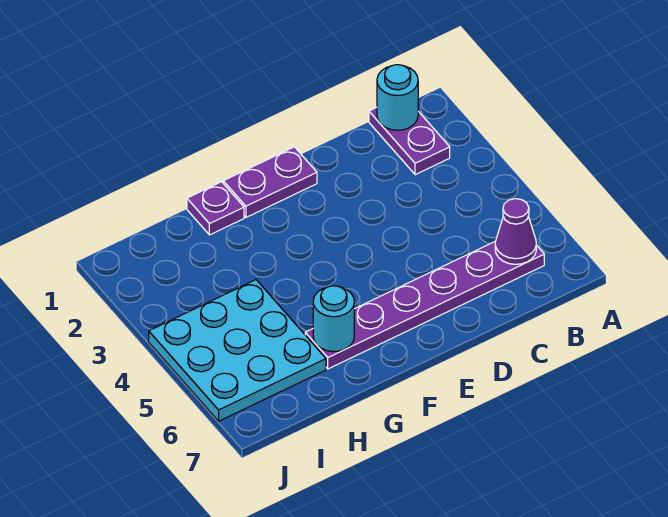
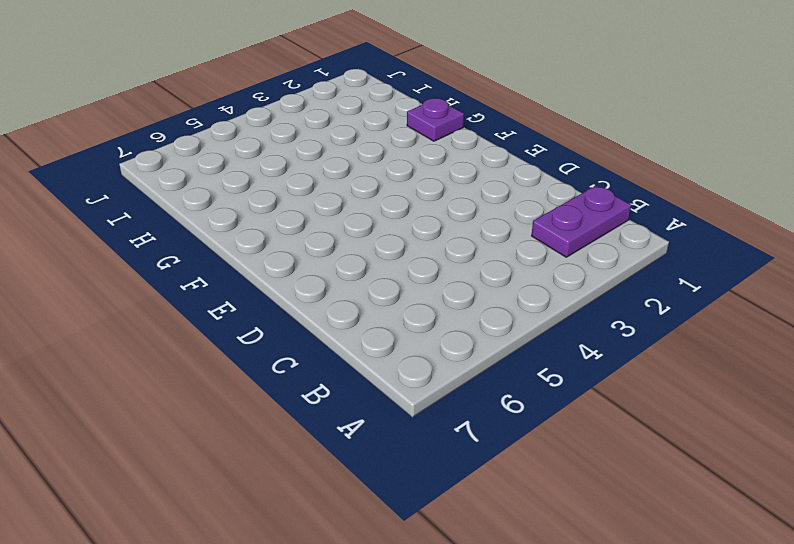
none -> purple plate B6:G6 level 1
none -> purple plate E1:F1 level 1

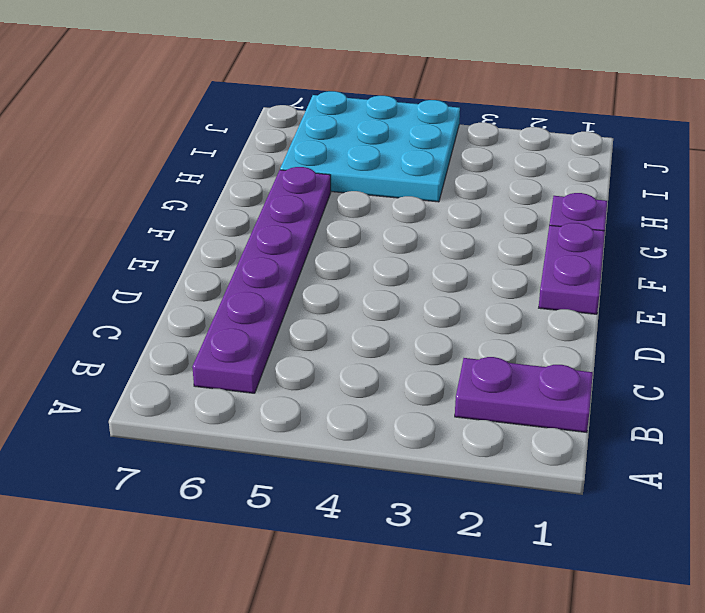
none -> cyan round brick B1 level 2
none -> purple cone B6 level 2

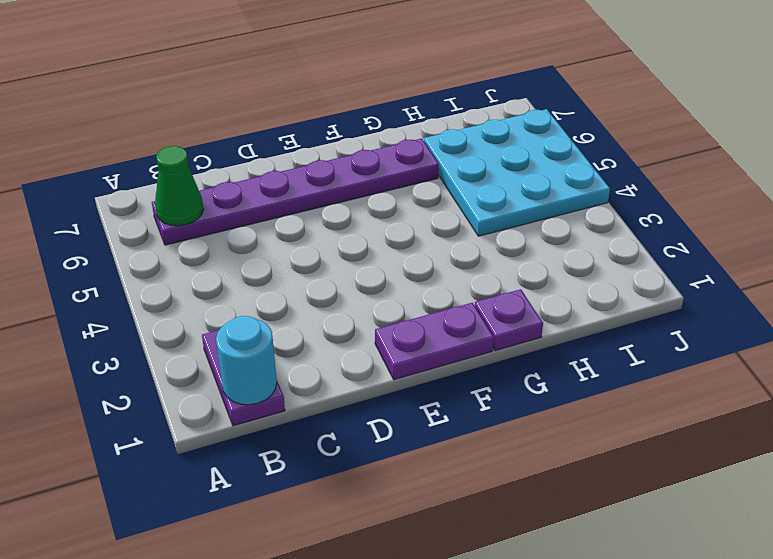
green cone B6 level 2 -> purple cone B6 level 2
none -> cyan round brick G6 level 2

